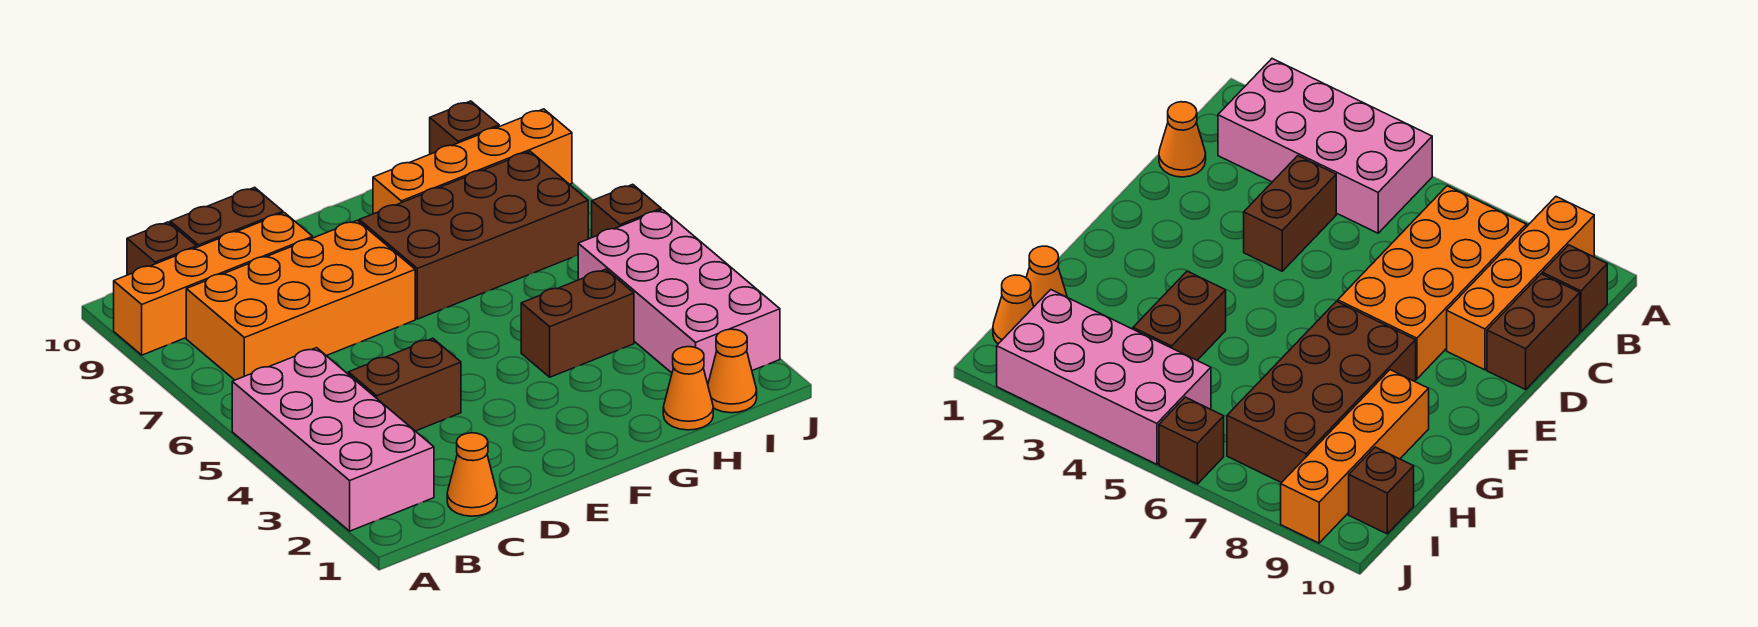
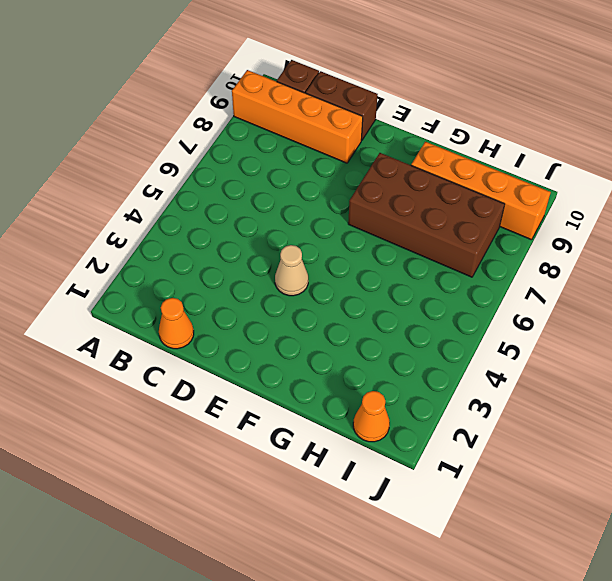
tan cone E4 level 1 -> none
none -> pink brick A2:B5 level 1
none -> orange brick B7:E8 level 1
none -> brown brick C4:D4 level 1

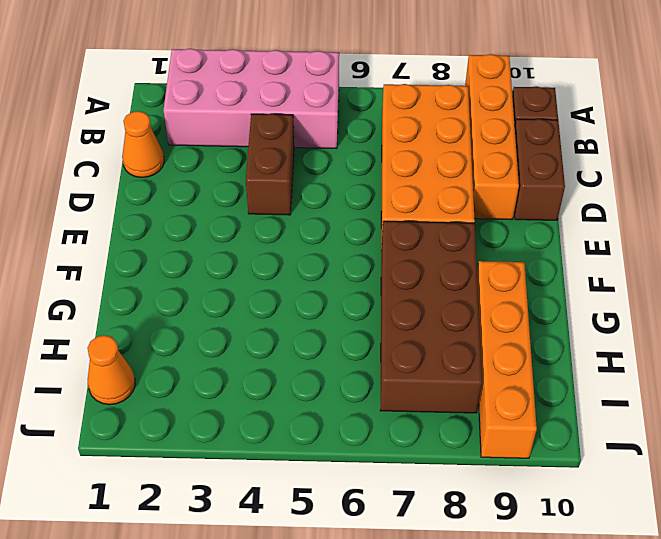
none -> brown brick G4:H4 level 1
none -> orange cone H1 level 1
none -> pink brick I2:J5 level 1

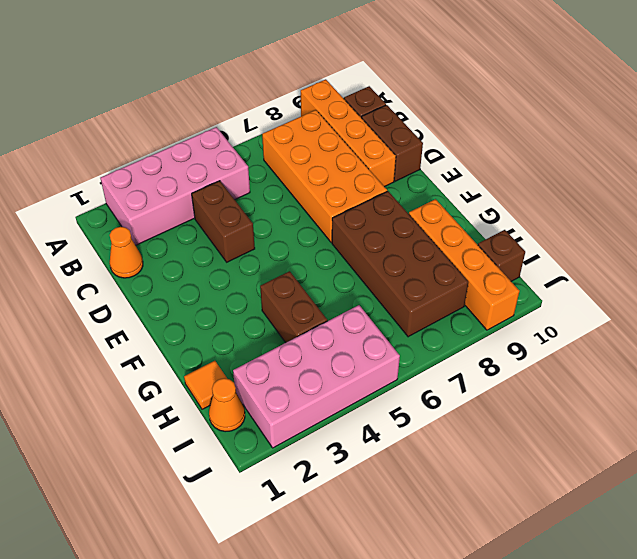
orange tile H1 level 1 -> orange cone H1 level 1
none -> brown brick J6 level 1

